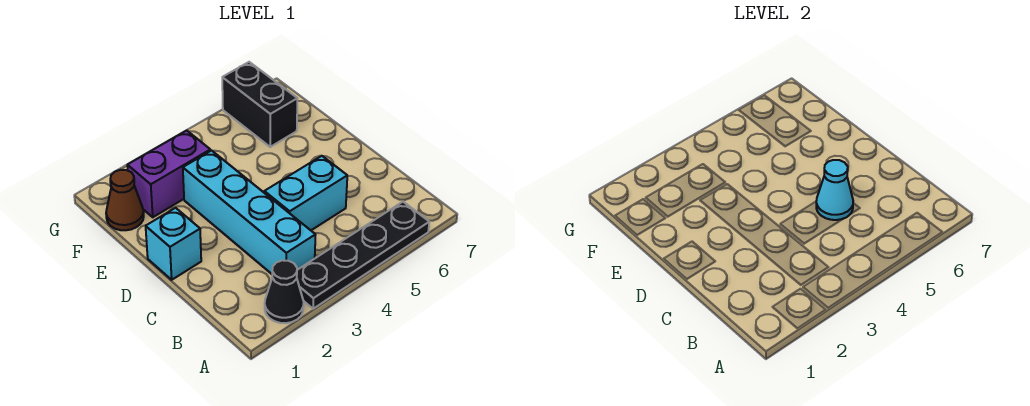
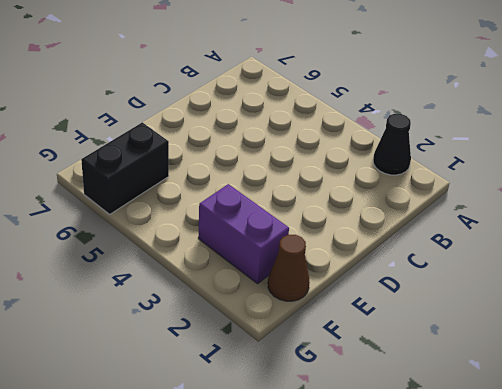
none -> black plate A3:A6 level 1
none -> cyan brick B3:E3 level 1

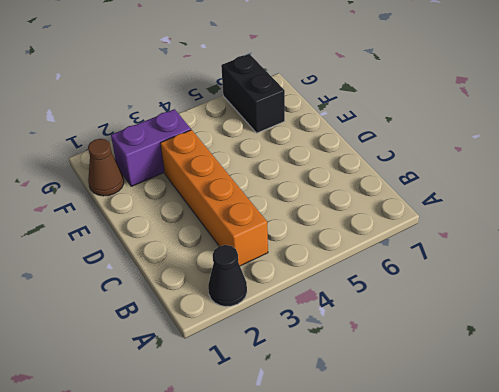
orange brick B3:E3 level 1 -> cyan brick B3:E3 level 1
none -> black plate A3:A6 level 1
none -> cyan brick C4:C5 level 1

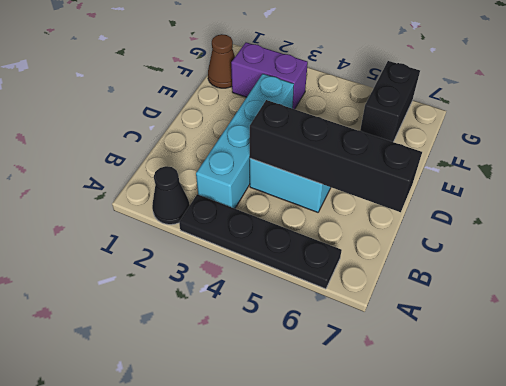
black brick C4:C7 level 2 -> cyan cone C5 level 2
none -> cyan brick D1 level 1

